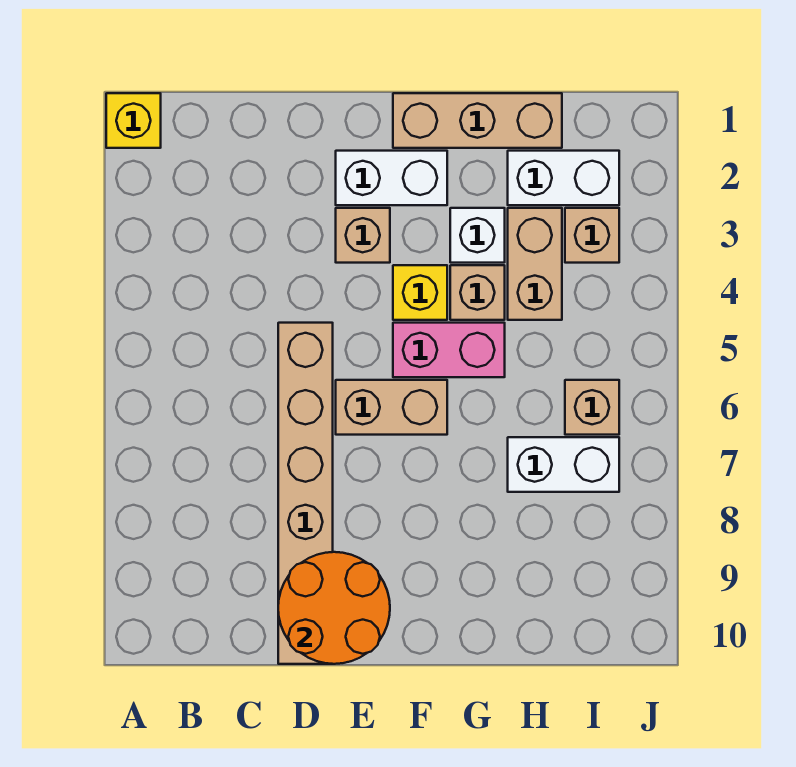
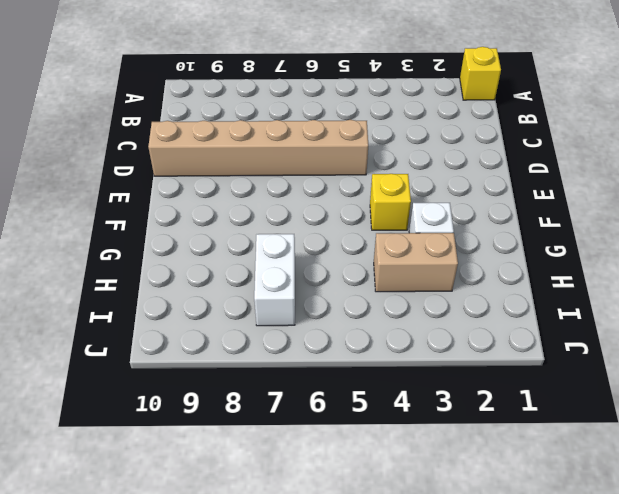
none -> white brick E2:F2 level 1
none -> tan brick E3 level 1
none -> tan brick E6:F6 level 1

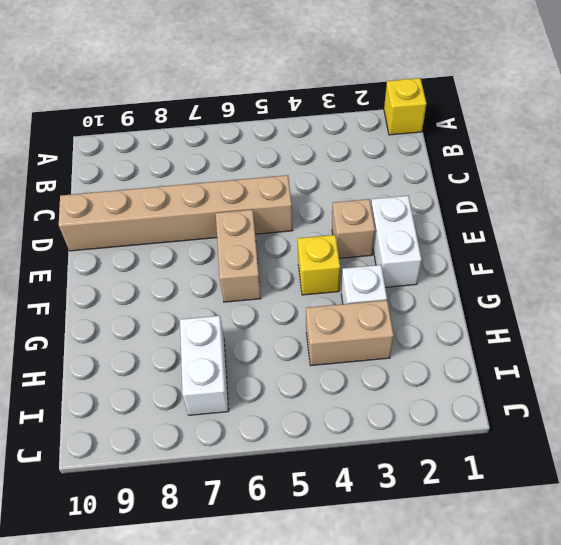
none -> tan brick F1:H1 level 1
none -> pink brick F5:G5 level 1
none -> tan brick G4 level 1

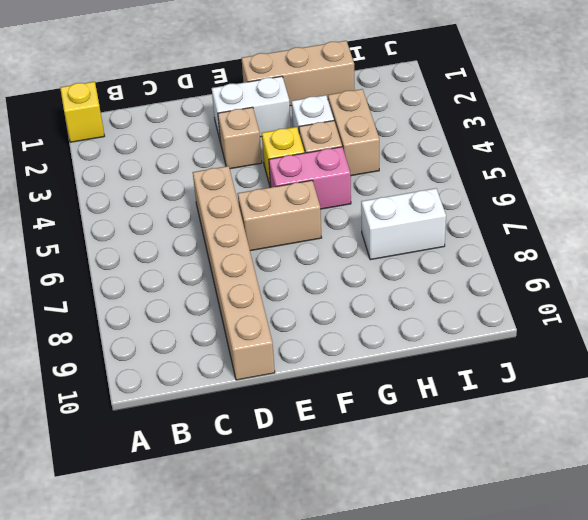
none -> white brick H2:I2 level 1
none -> tan brick I3 level 1
none -> tan brick I6 level 1

